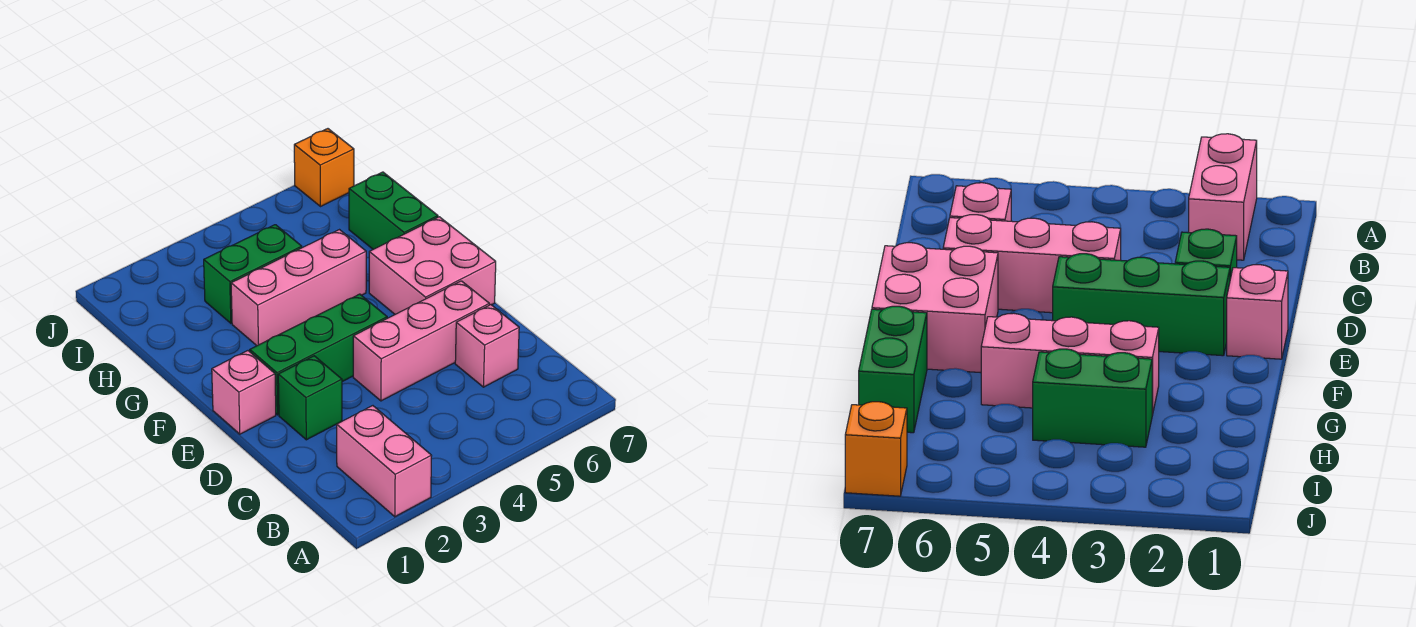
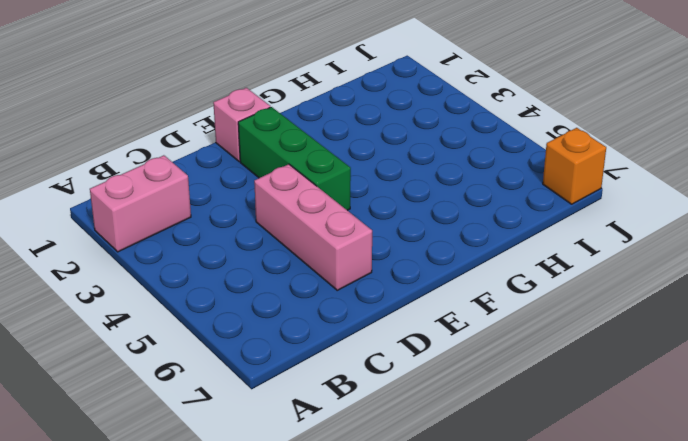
none -> pink brick C6 level 1
none -> green brick D2 level 1

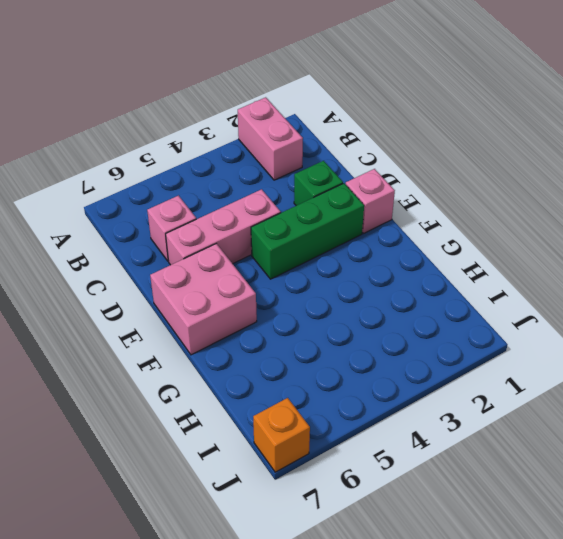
none -> pink brick G3:G5 level 1
none -> green brick G7:H7 level 1

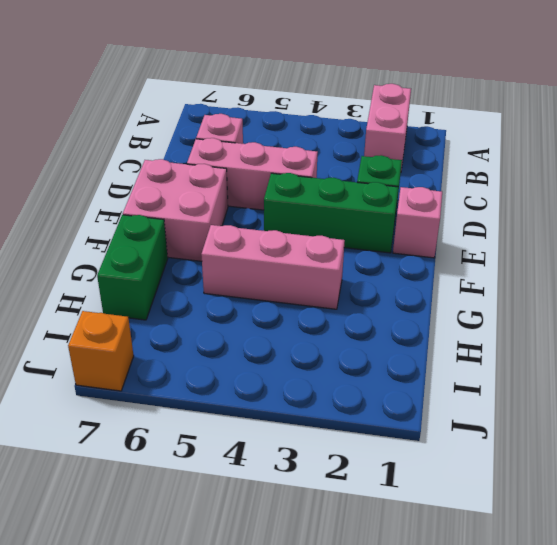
none -> green brick H3:H4 level 1

